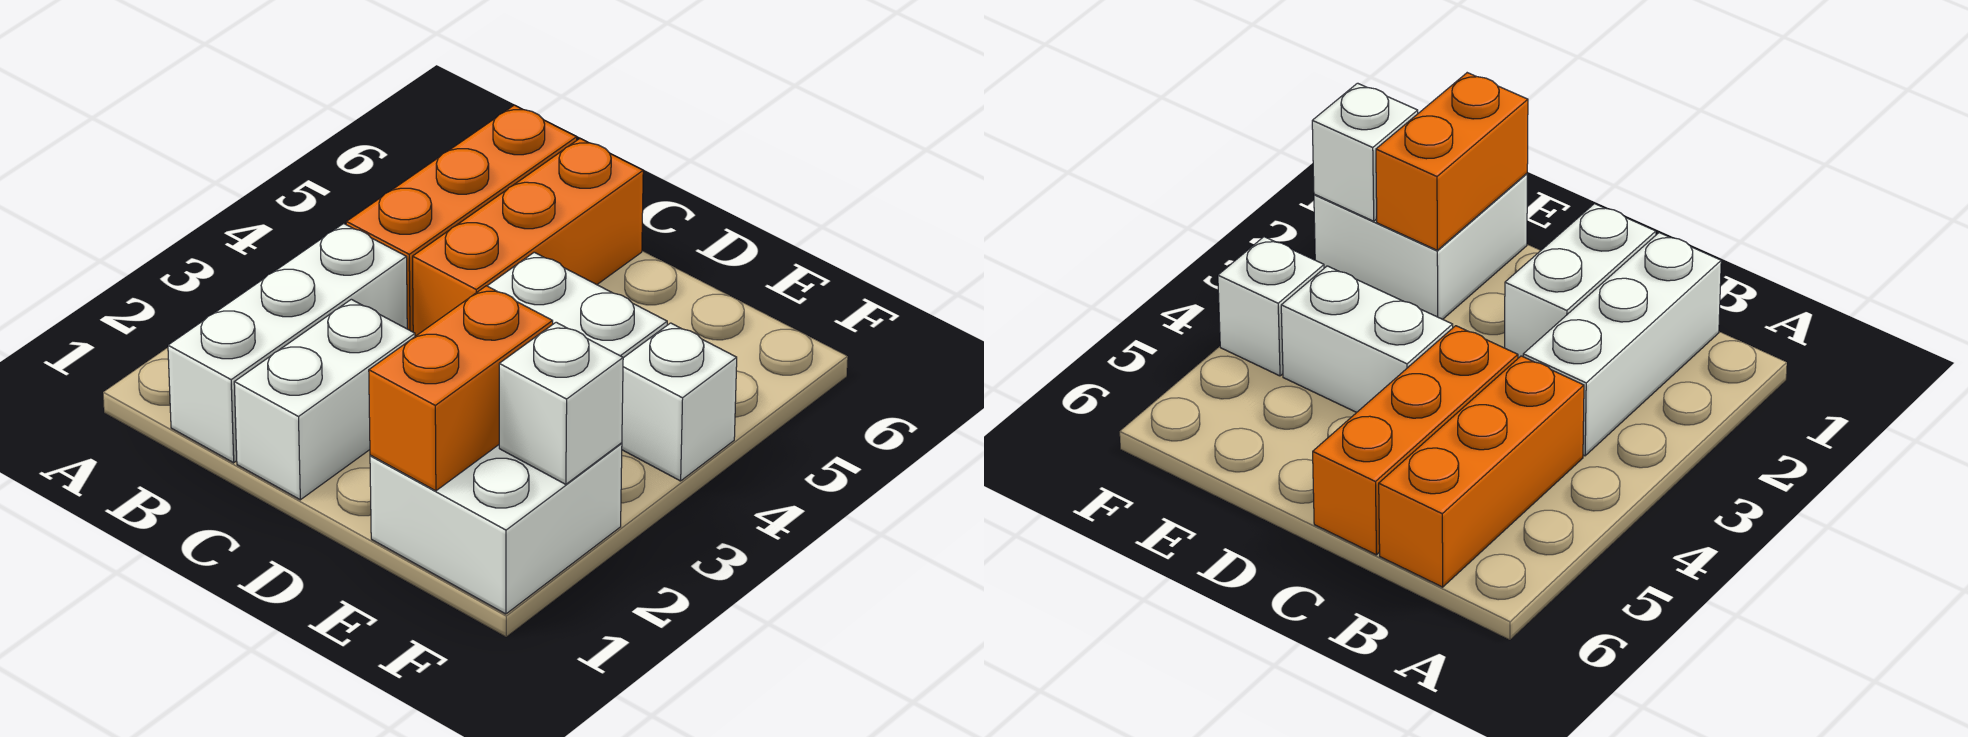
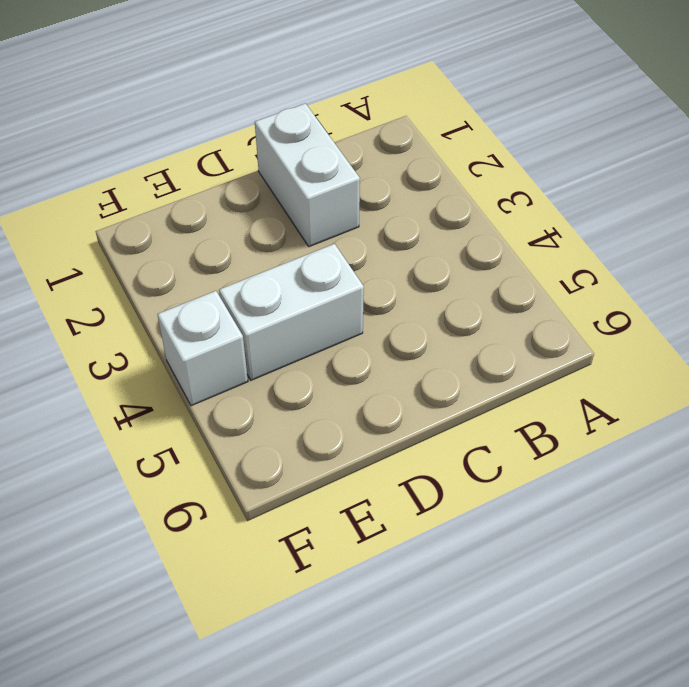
none -> white brick B1:B3 level 1
none -> orange brick B4:B6 level 1

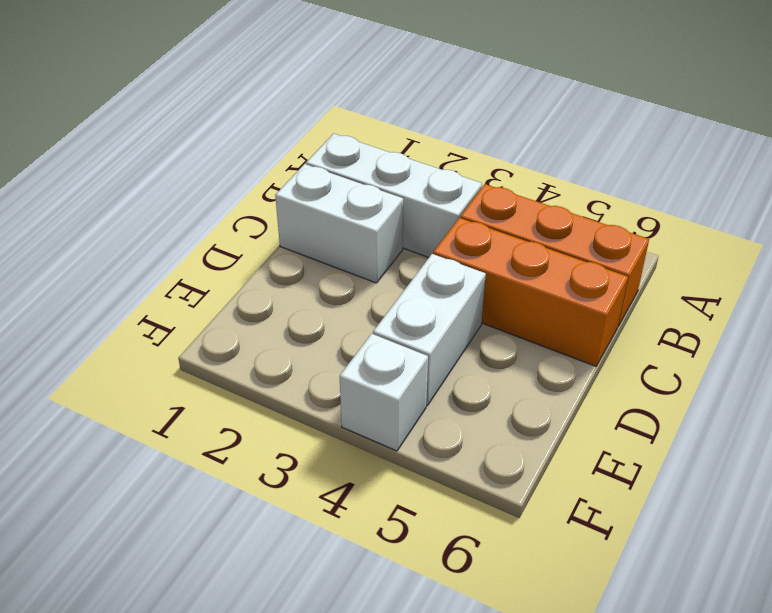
none -> white brick E1:F2 level 1
none -> orange brick E1:E2 level 2

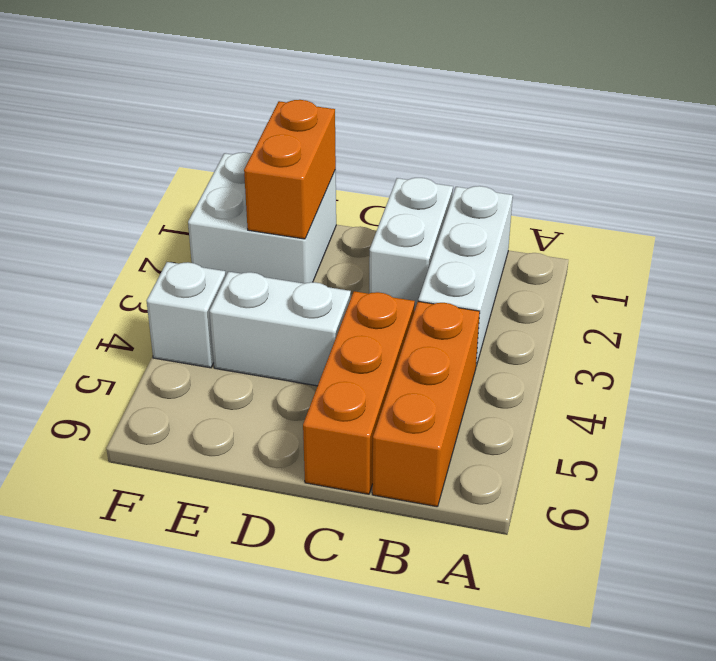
none -> white brick F2 level 2

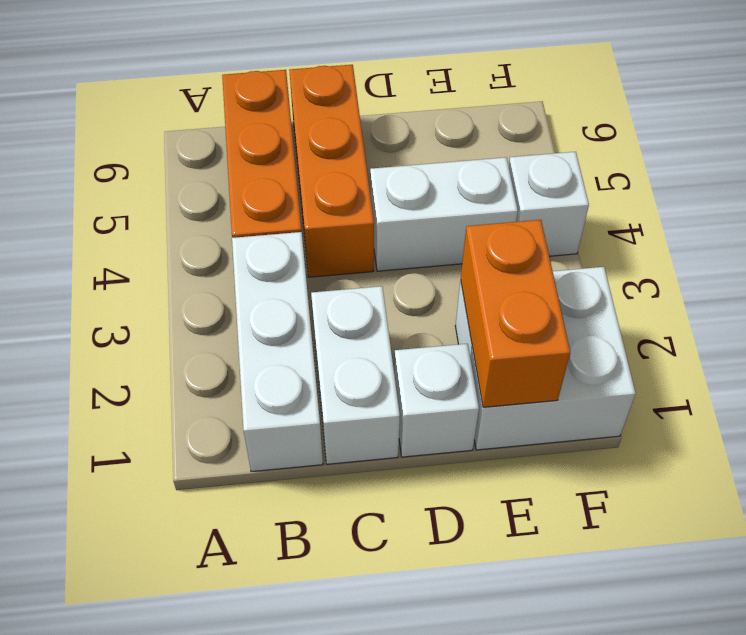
white brick D1 level 1 -> white brick F2 level 2

